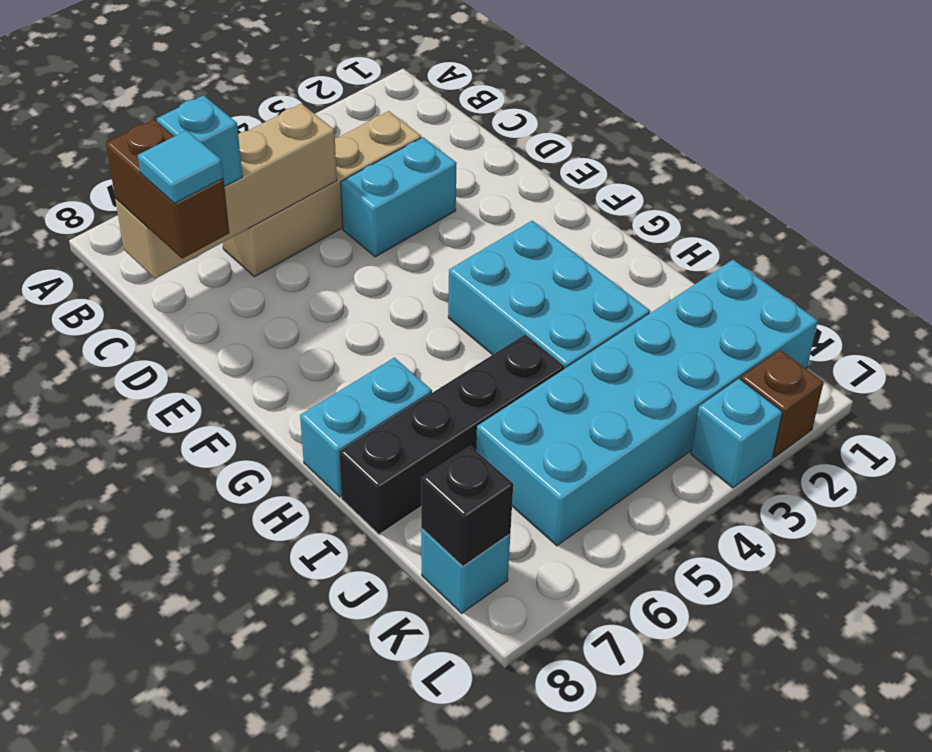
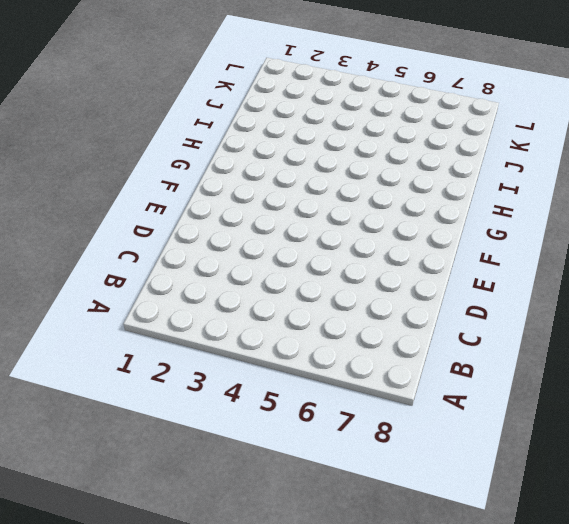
none -> tan brick C3:C6 level 1
none -> cyan brick D3:D4 level 1
none -> cyan brick G3:I4 level 1

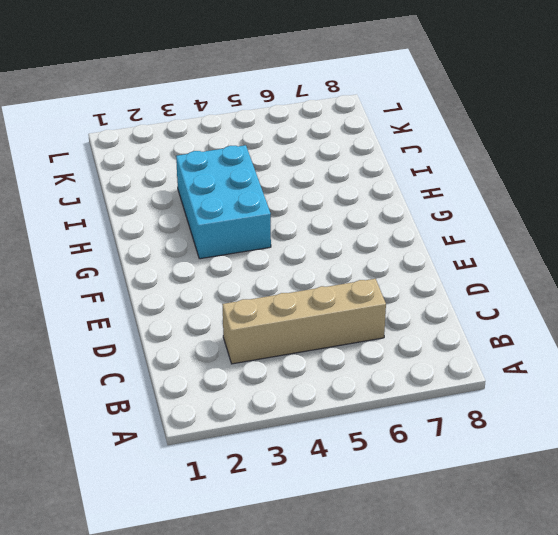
none -> cyan brick D3:D4 level 1
none -> cyan brick H7:H8 level 1
none -> black brick I5:I8 level 1

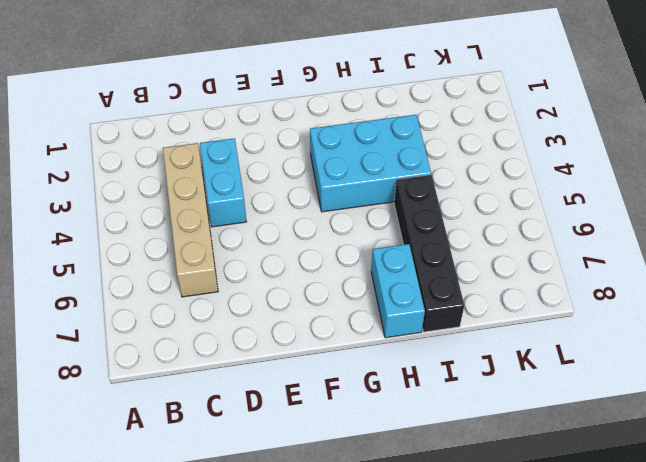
none -> cyan brick J1:K6 level 1
none -> cyan brick K8 level 1
none -> brown brick L2 level 1

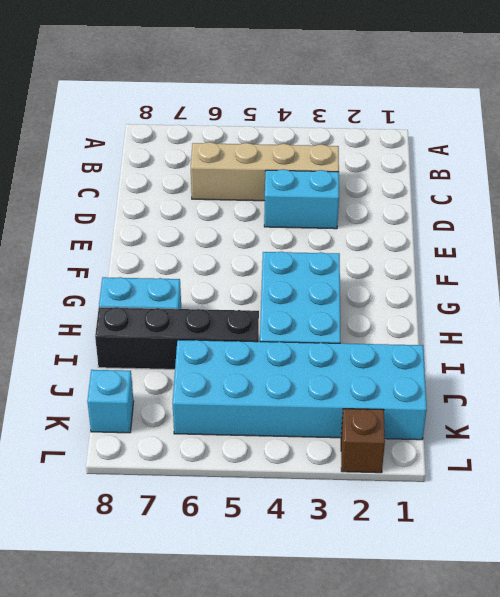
none -> cyan brick L3 level 1
none -> tan brick C5:C8 level 2
none -> black brick K8 level 2

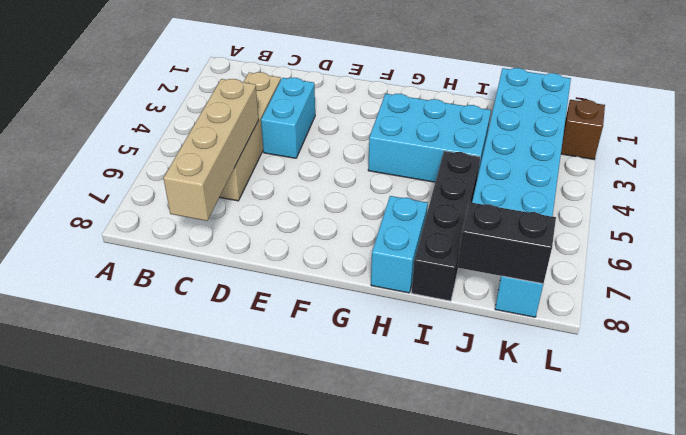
black brick J8:K8 level 2 -> black brick K8 level 2
none -> cyan brick L3 level 1
none -> cyan brick C7 level 3
none -> brown brick C8:D8 level 3

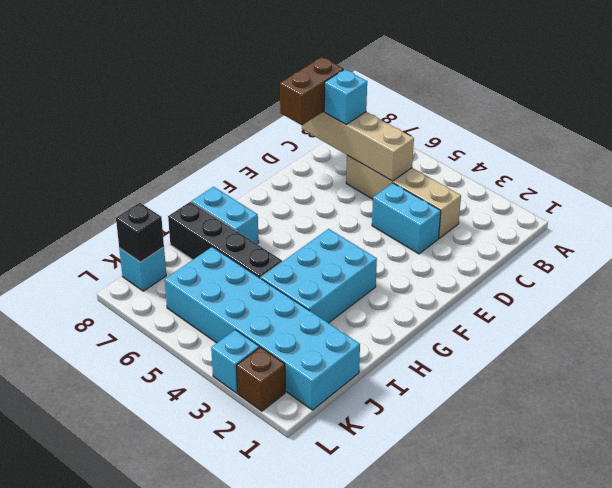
none -> cyan tile D8 level 4

